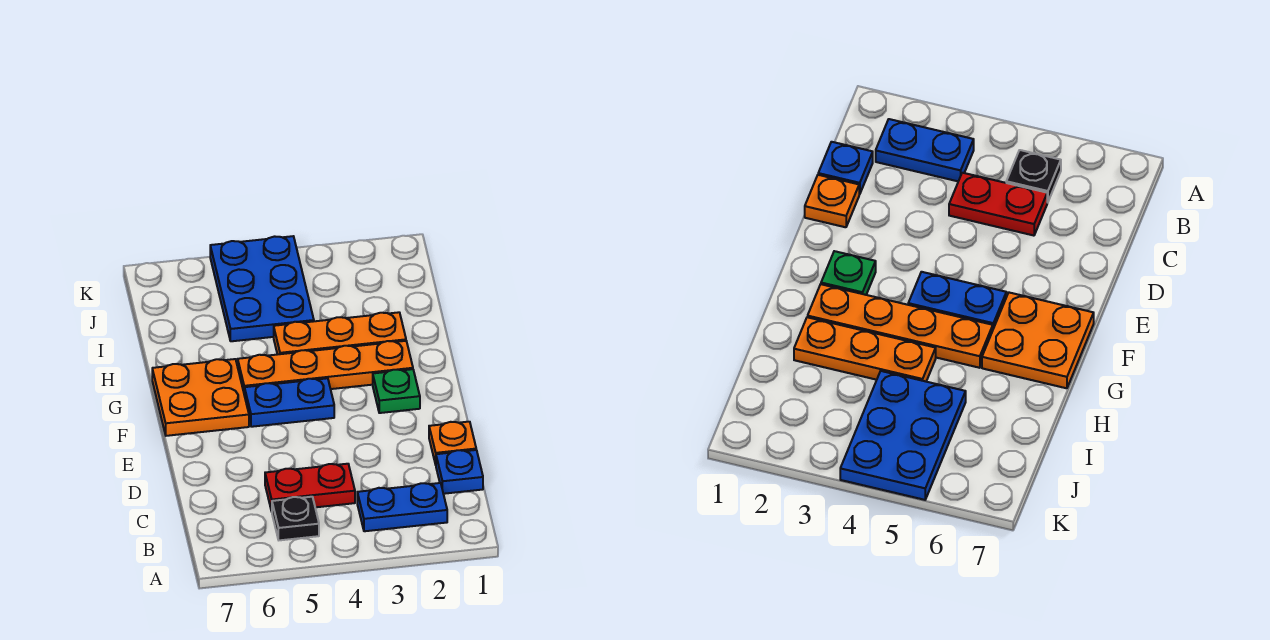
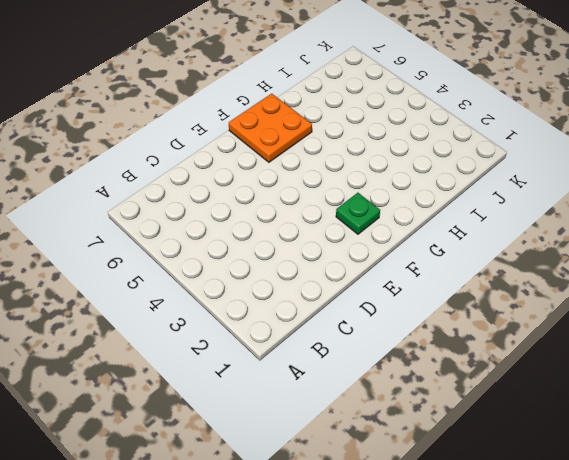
none -> blue plate B2:B3 level 1
none -> black plate B5 level 1

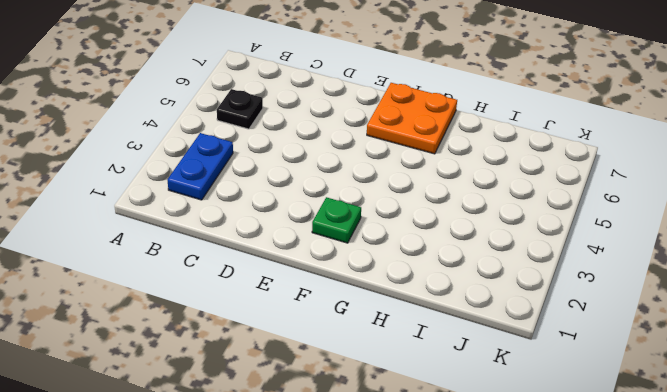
none -> blue plate C1 level 1
none -> red plate C4:C5 level 1

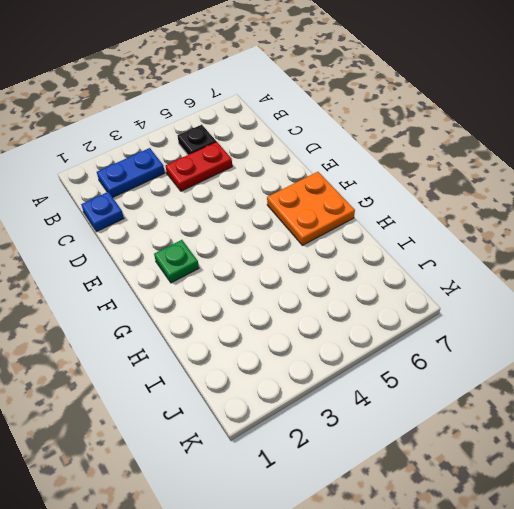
none -> orange plate D1 level 1
none -> blue plate F4:F5 level 1

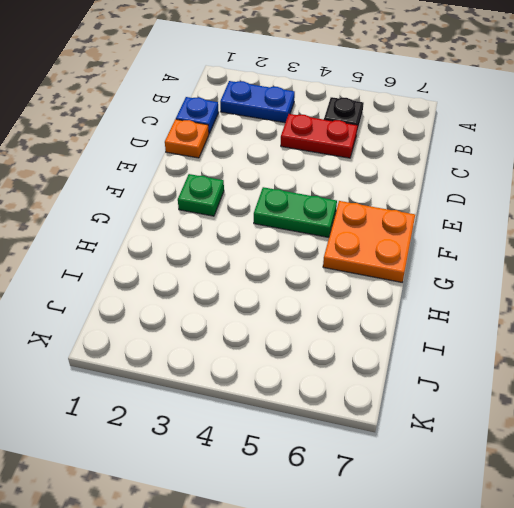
green plate F4:F5 level 1 -> blue plate F4:F5 level 1
none -> orange plate G2:G5 level 1
none -> orange plate H2:H4 level 1

